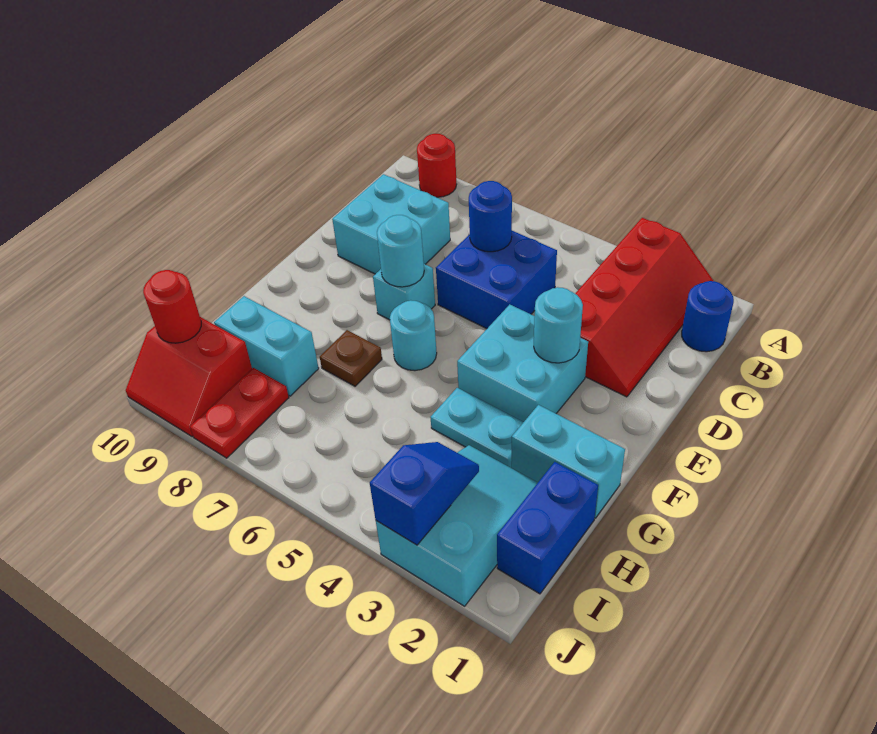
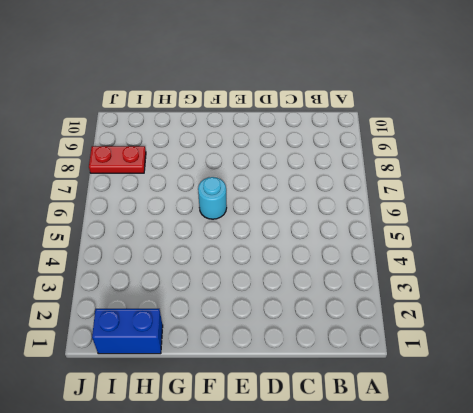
none -> red slope A2:D3 level 1 top 3
none -> red round brick A9 level 1
none -> blue round brick B1 level 1

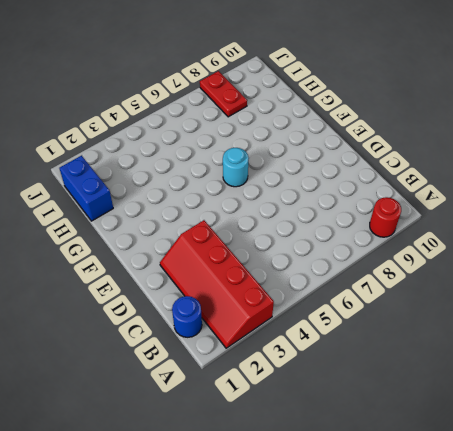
none -> blue brick C5:D6 level 1
none -> cyan brick C8:D9 level 1
none -> cyan brick E3:F4 level 1

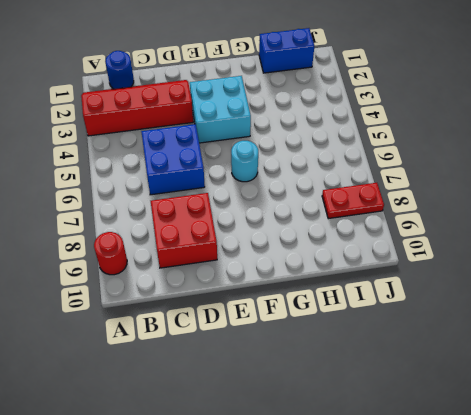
red brick C8:D9 level 1 -> cyan brick C8:D9 level 1
none -> cyan brick E7 level 1
none -> cyan brick G1:G2 level 1
none -> cyan plate G3:G4 level 1

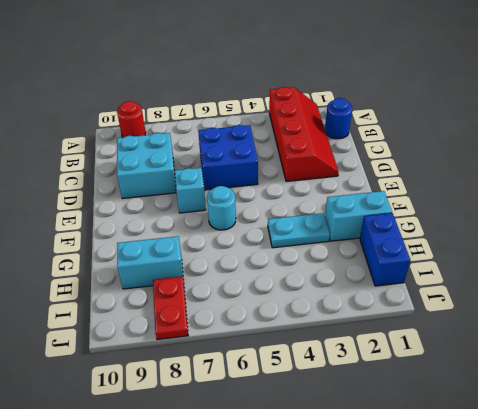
none -> cyan brick E3:F4 level 1
none -> brown plate G7 level 1
none -> cyan slope H2:J3 level 1 top J

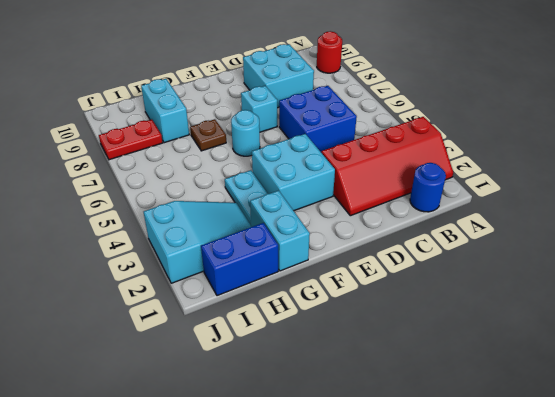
none -> red slope I9:J10 level 1 top I
none -> blue round brick C6 level 2
none -> cyan round brick E3 level 2

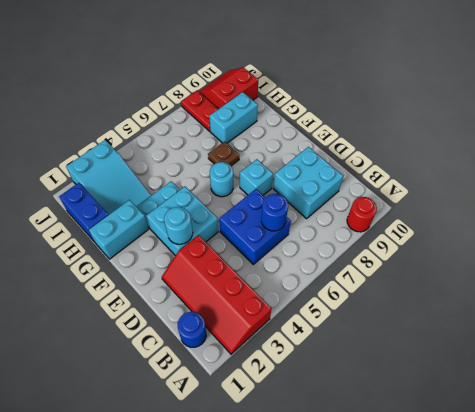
none -> cyan round brick E7 level 2
none -> blue slope I3:J3 level 2 top J
none -> red round brick I10 level 2

